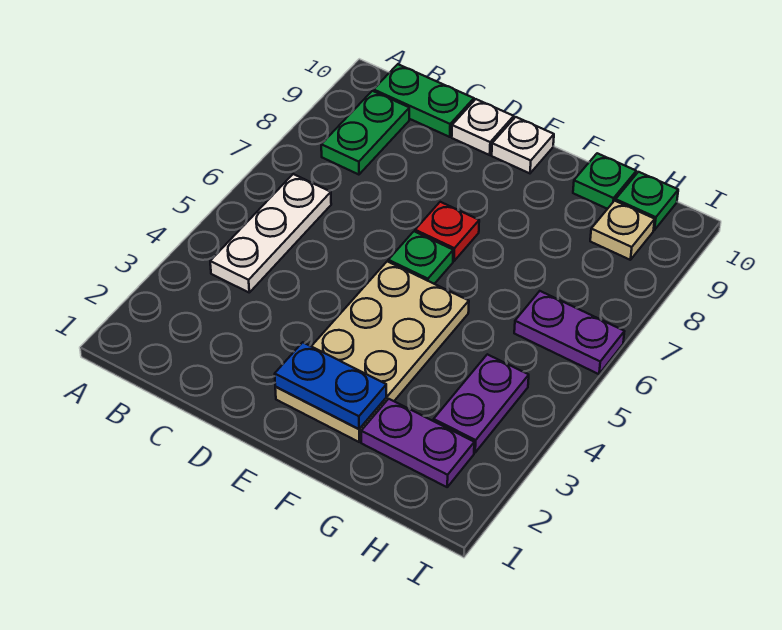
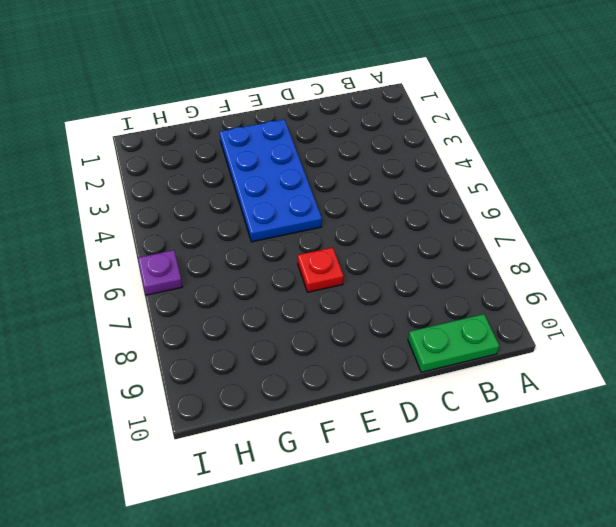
blue plate E2:F5 level 1 -> tan plate E2:F5 level 1
purple plate I6 level 1 -> purple plate H6:I6 level 1
none -> white plate B4:B6 level 1
none -> green plate B8:B9 level 1
none -> white plate D10 level 1

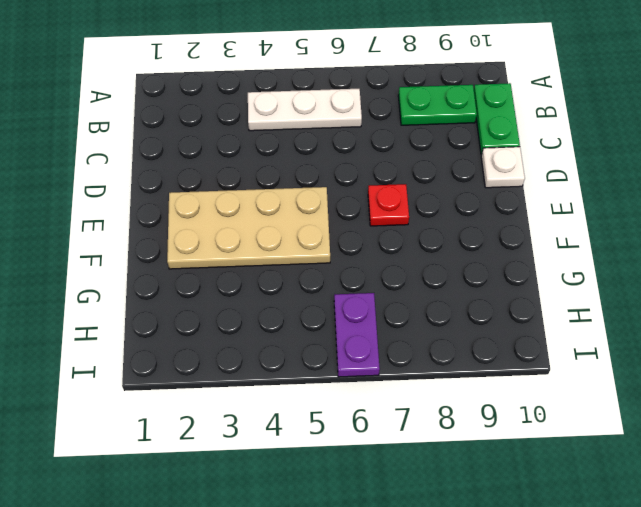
none -> green plate E6 level 1
none -> white plate E10 level 1
none -> purple plate G2:H2 level 1

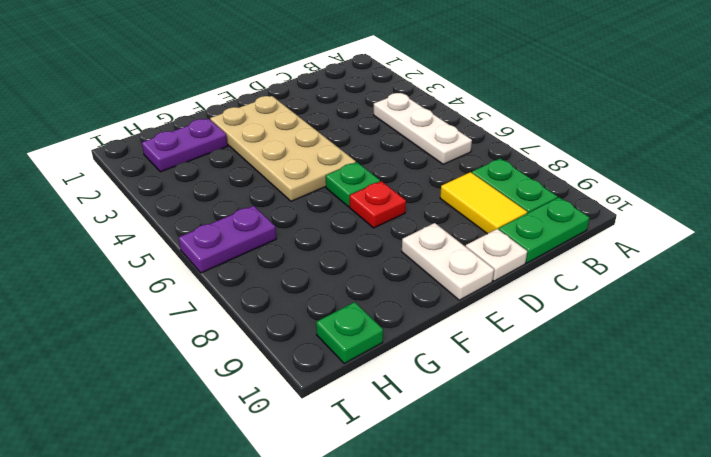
yellow tile C8:C9 level 1 -> none
white plate E9:E10 level 1 -> white plate E10 level 1
none -> green plate G10 level 1
none -> purple plate H3:H4 level 1
none -> tan plate H9 level 1

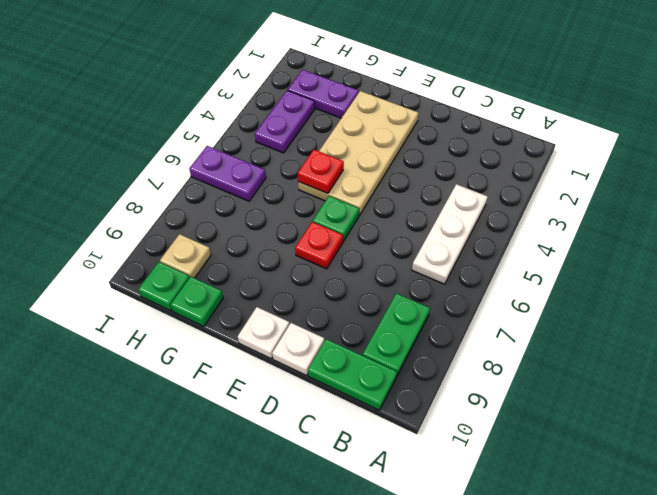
red plate F5 level 2 -> none
none -> blue plate E2:F2 level 2

